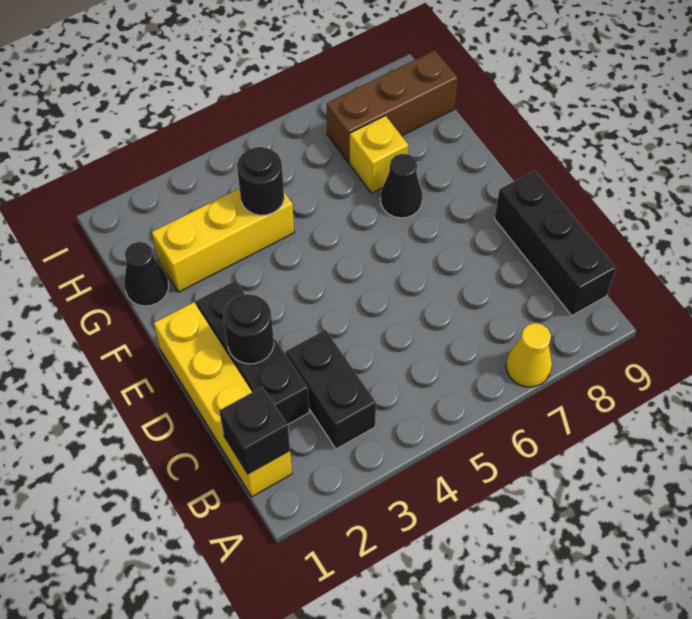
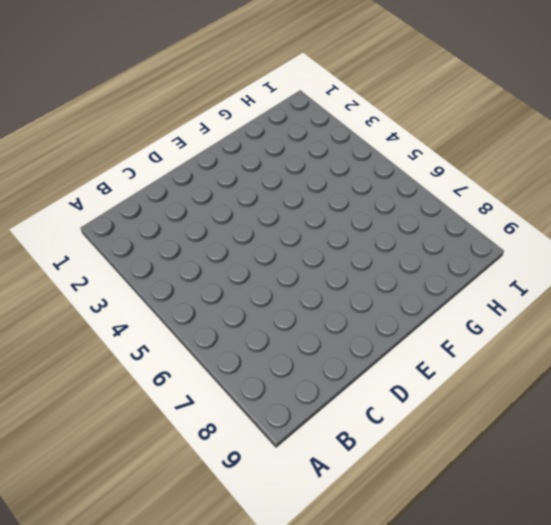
none -> yellow cone A7 level 1
none -> yellow brick B1:E1 level 1
none -> black brick B3:C3 level 1

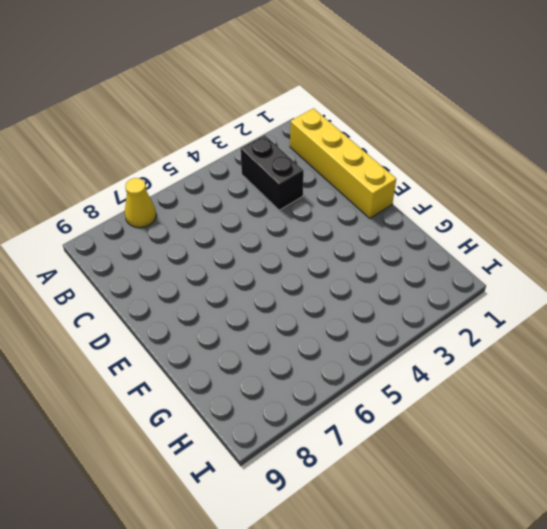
none -> black brick B9:D9 level 1
none -> black brick C2:E2 level 1
none -> black cone F7 level 1

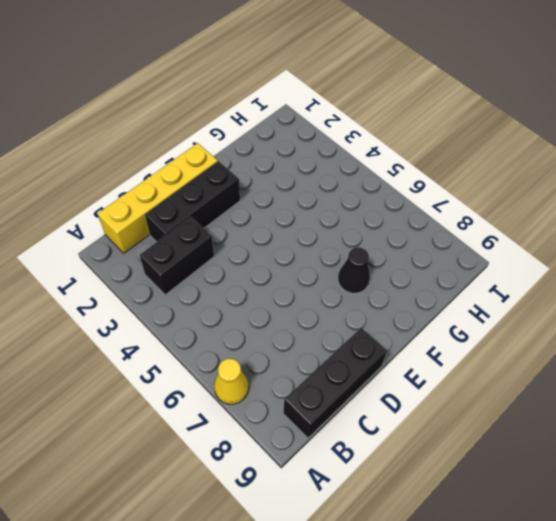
none -> black cone G1 level 1
none -> yellow brick G2:G4 level 1
none -> yellow brick G7 level 1

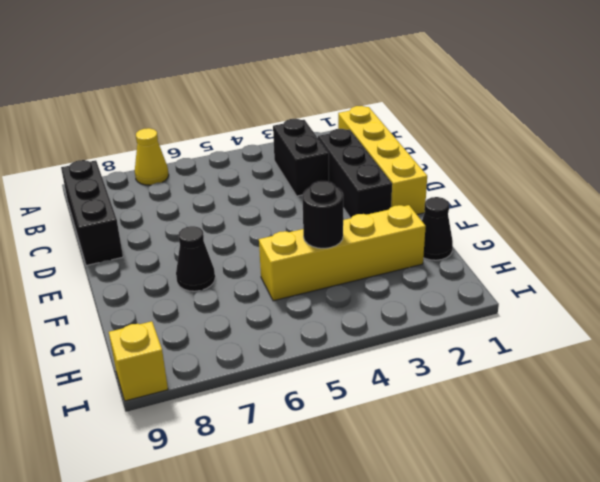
yellow brick G2:G5 level 1 -> yellow brick G2:G4 level 1
yellow brick I9 level 1 -> yellow brick G7 level 1
none -> brown brick H7:H9 level 1
none -> black brick B1 level 2
none -> black round brick D2 level 2

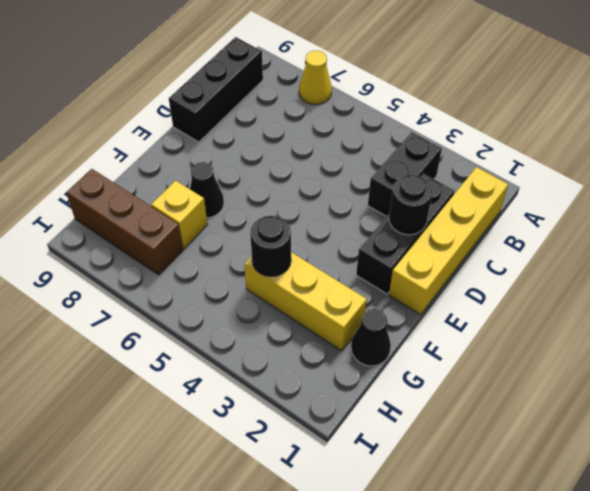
none -> black brick B1 level 2

